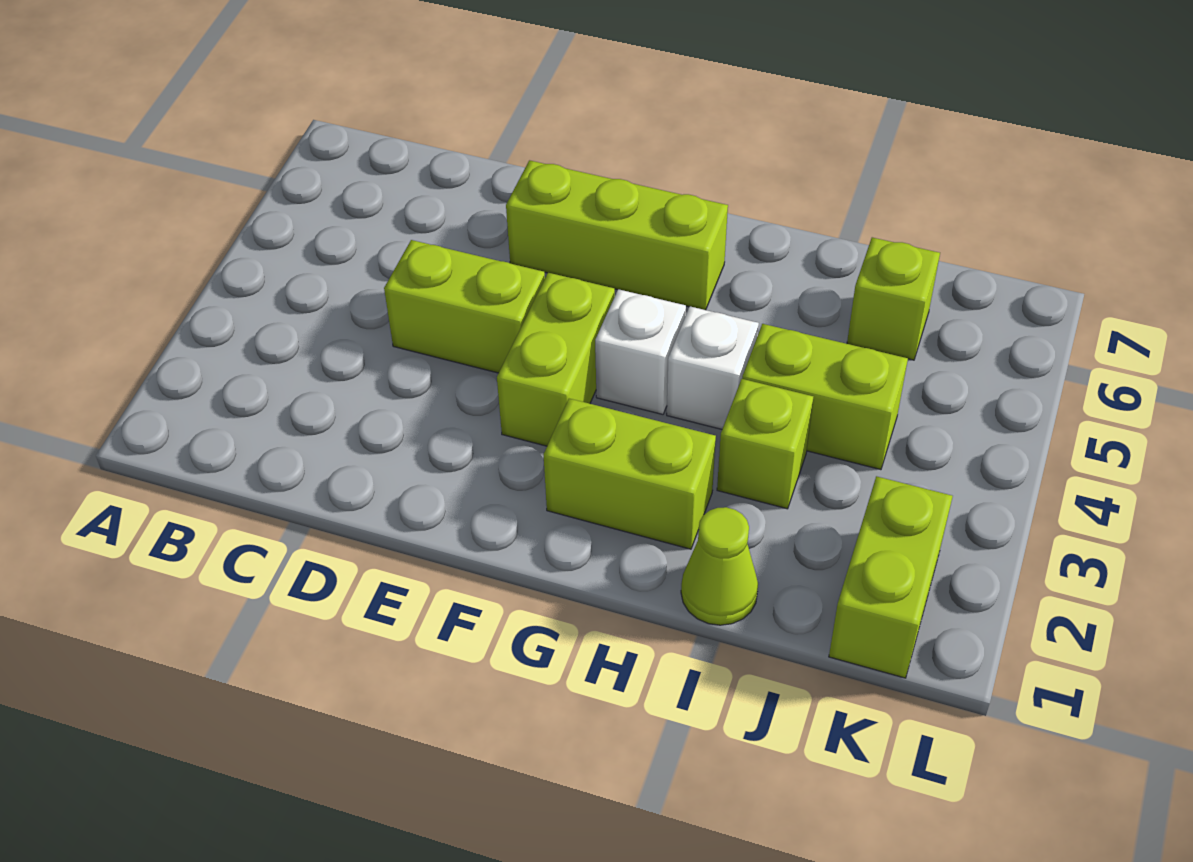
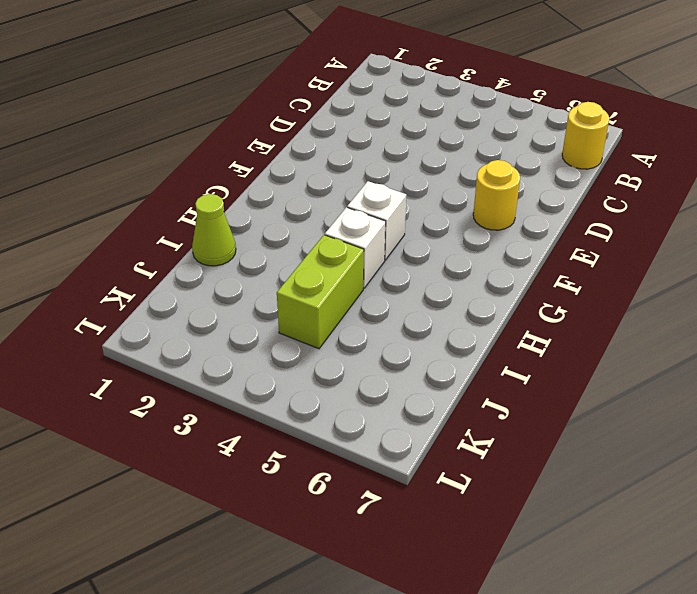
yellow round brick B7 level 1 -> none
yellow round brick E6 level 1 -> lime brick E6:G6 level 1
none -> lime brick D4:E4 level 1
none -> lime brick F3:F4 level 1

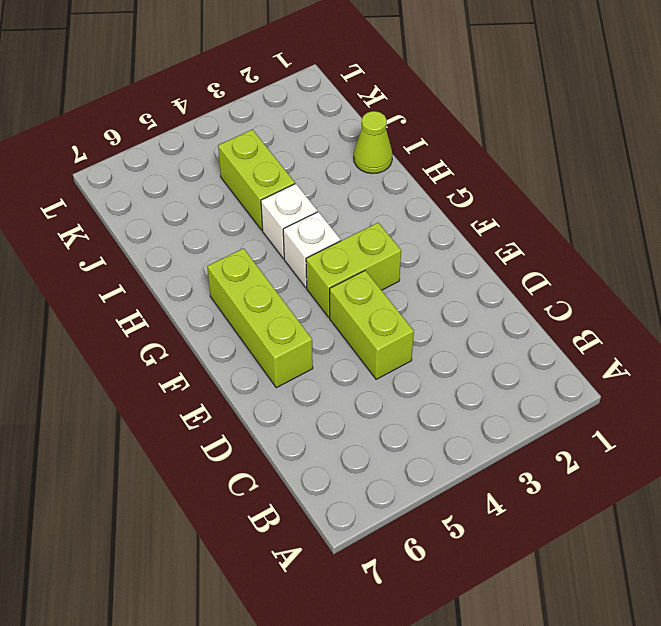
none -> lime brick G2:H2 level 1
none -> lime brick I3 level 1

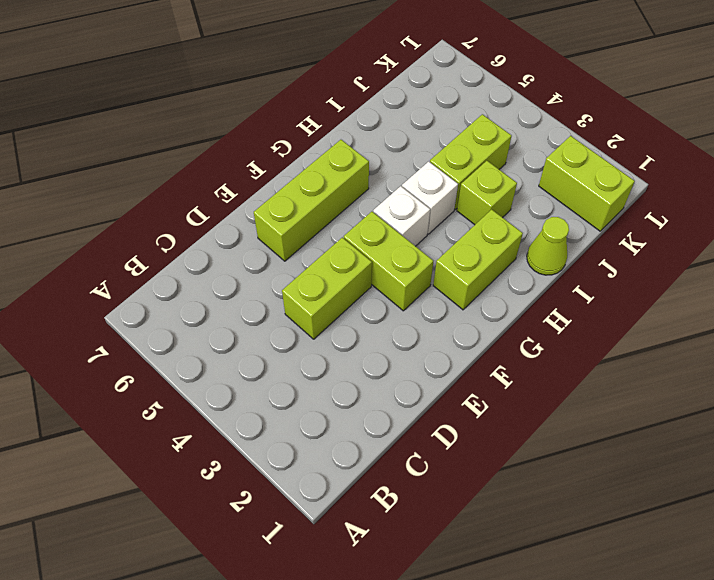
none -> lime brick J6 level 1

